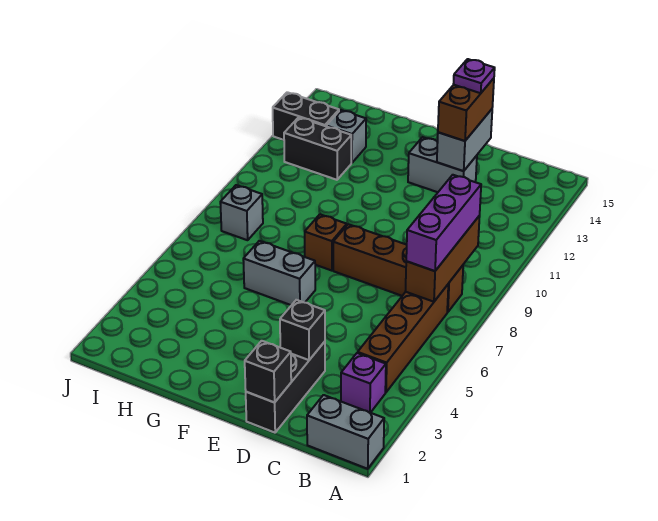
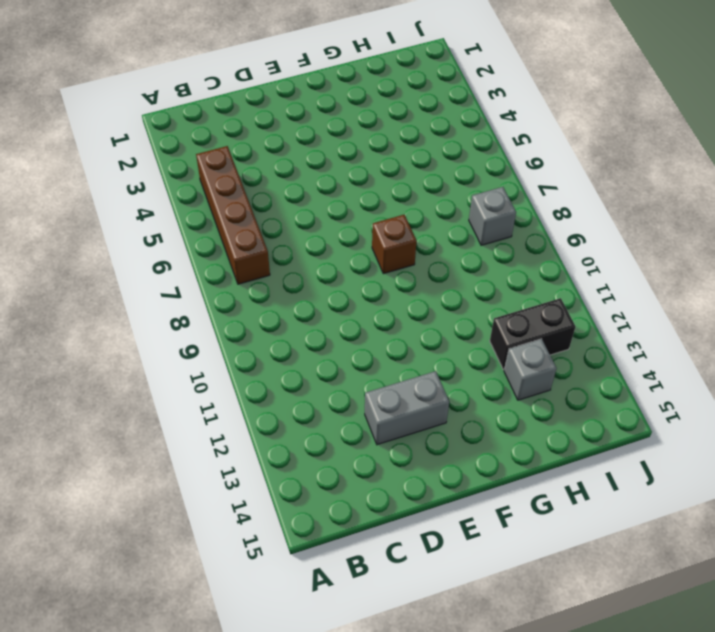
none -> grey brick A1:B1 level 1
none -> purple brick B3 level 1
none -> brown brick B8:E8 level 1

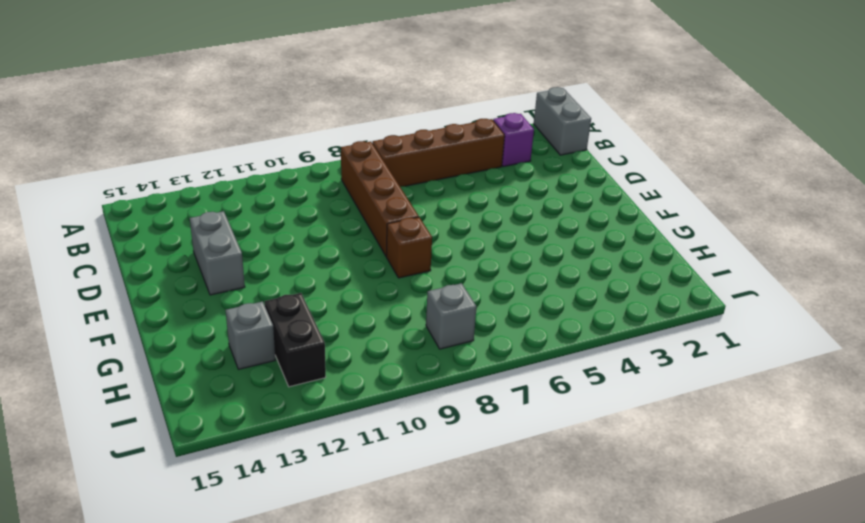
none -> black brick D1:D3 level 1
none -> grey brick F6:G6 level 1
none -> black brick I13:J13 level 1

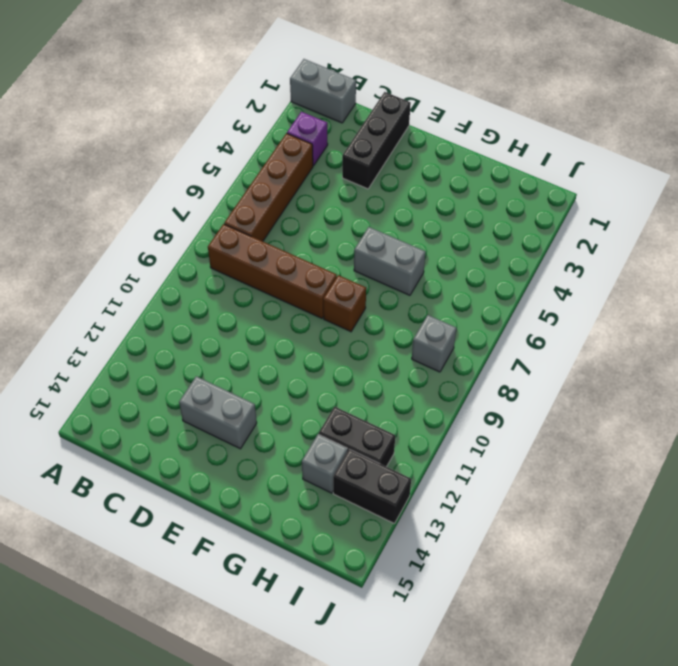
none -> brown brick B7:B9 level 2
none -> black brick D1 level 2
none -> black brick D3 level 2

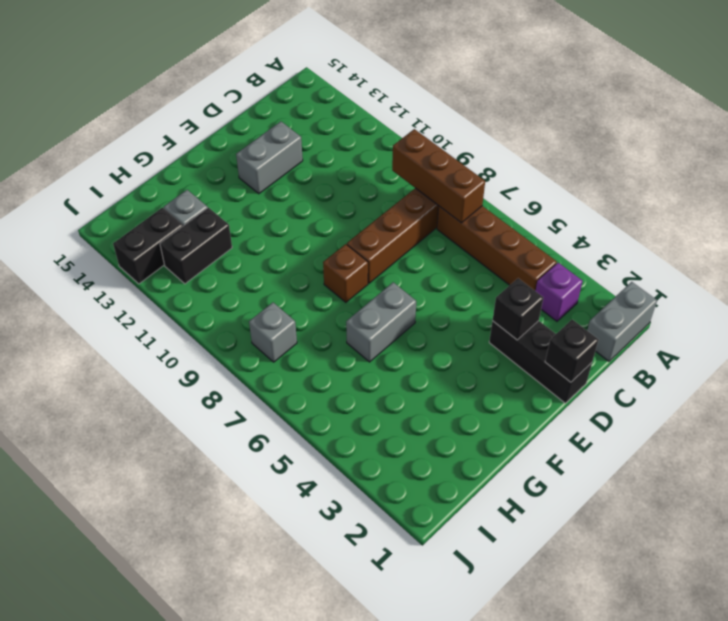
none -> grey brick D13:D14 level 2
none -> purple brick B7:B9 level 3
none -> brown brick D13:D14 level 3

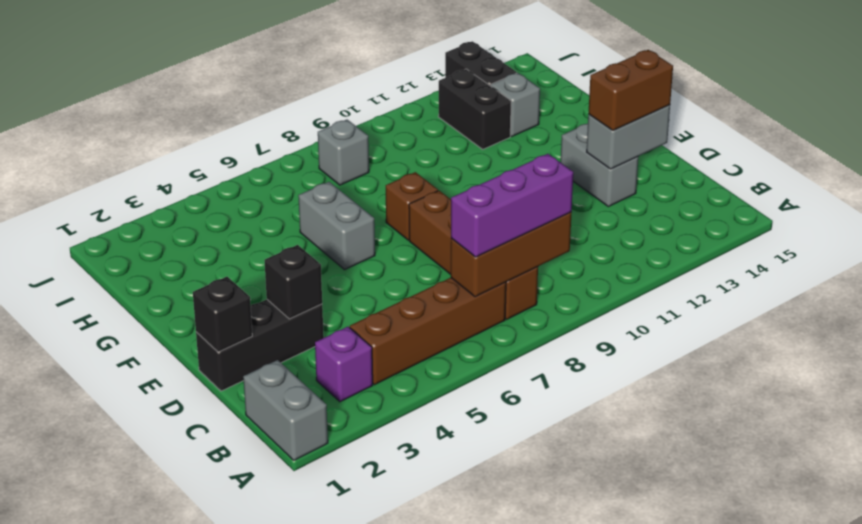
none -> purple plate D14 level 4

